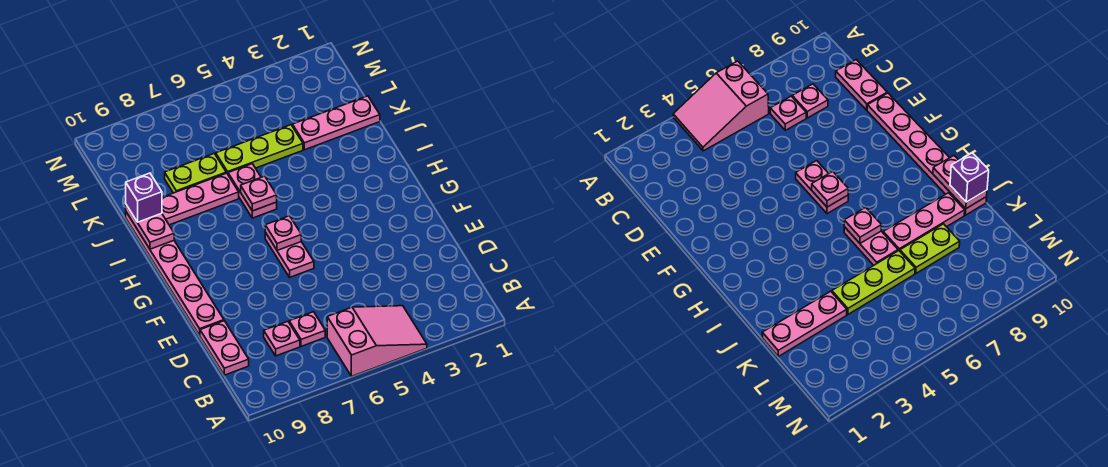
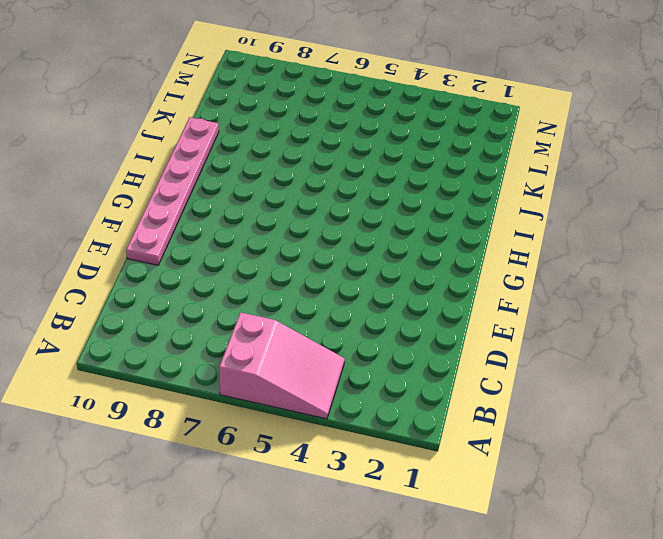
none -> pink plate C7 level 1
none -> pink plate C8 level 1
none -> pink plate C10:D10 level 1

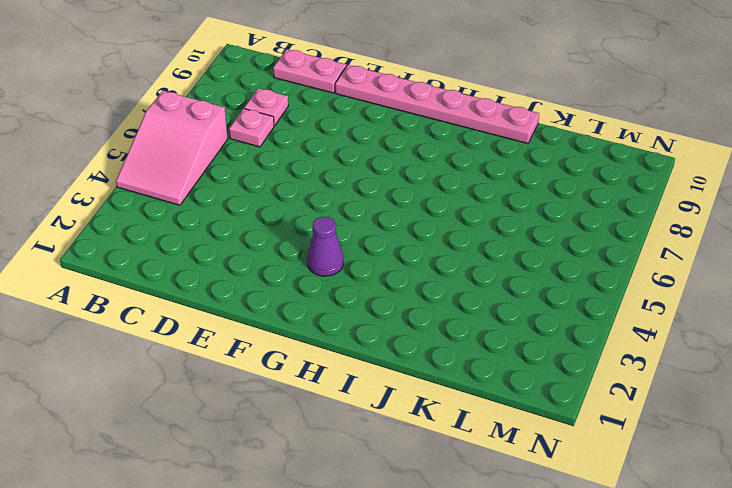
purple cone G3 level 1 -> none
none -> pink plate F6:G6 level 1
none -> pink plate I6:J6 level 1
none -> pink plate J7:J9 level 1

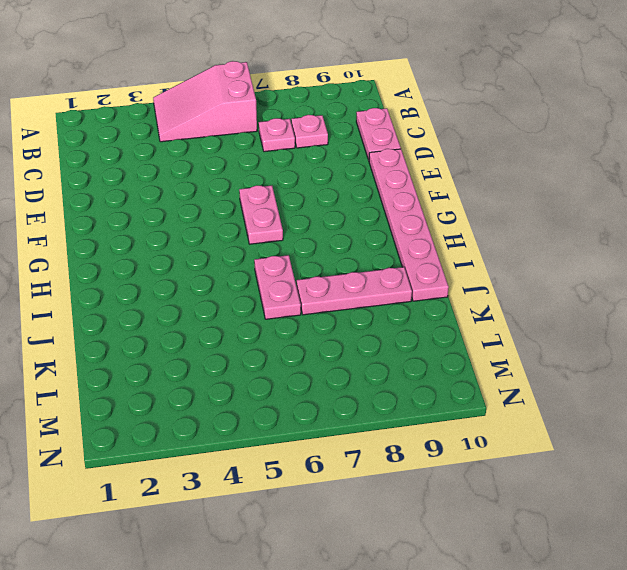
none -> pink plate K1:K3 level 1
none -> lime plate K4:K6 level 1
none -> lime plate K7:K8 level 1

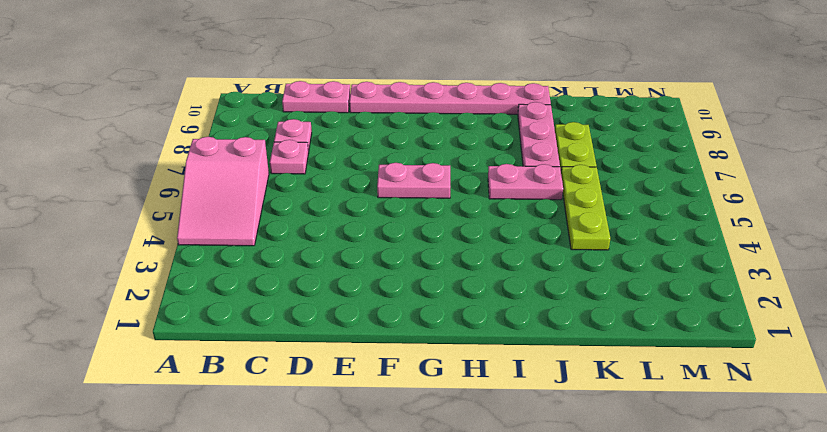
none -> pink plate K1:K3 level 1
none -> pink plate G6 level 2
none -> pink plate I6 level 2

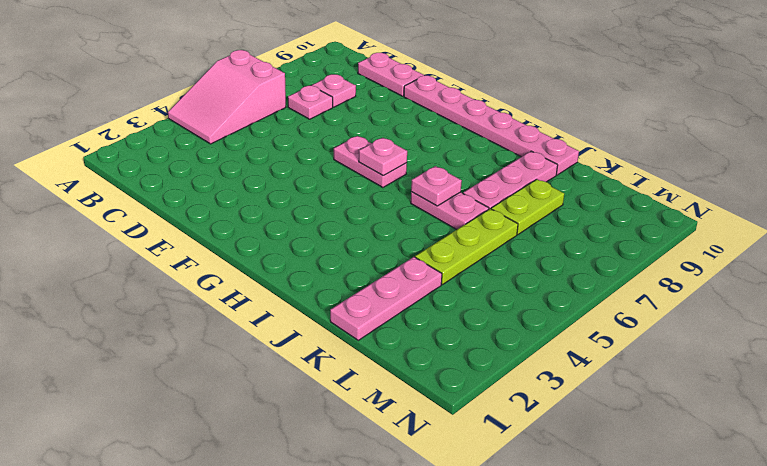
none -> pink plate I10:J10 level 2
none -> purple brick J10 level 3

